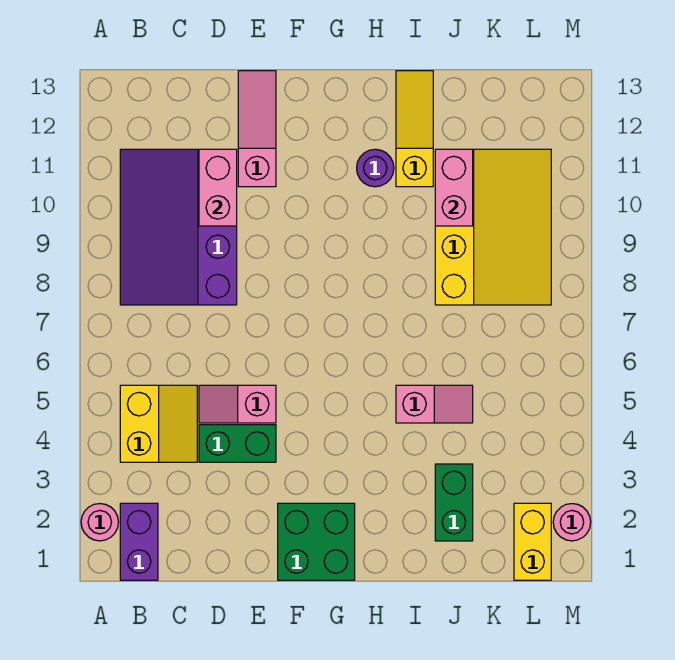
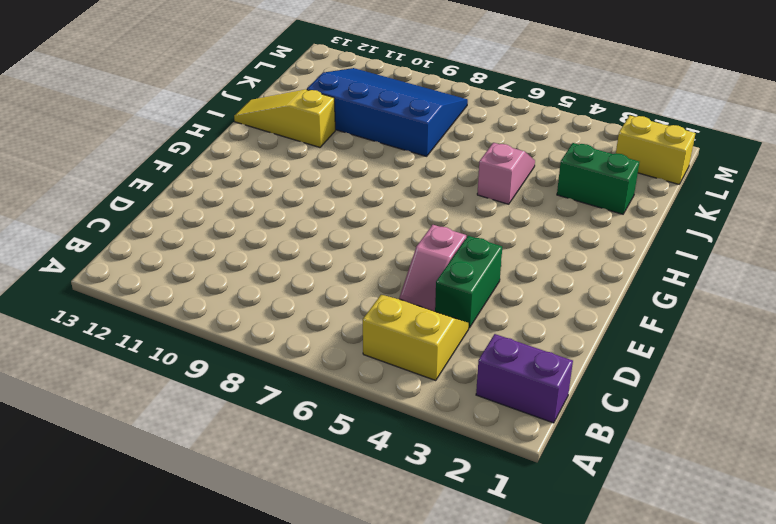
blue slope J8:L11 level 1 top J -> yellow slope J8:L11 level 1 top J
none -> pink round brick A2 level 1
none -> purple slope B8:D11 level 1 top D
none -> pink slope E11:E13 level 1 top 11

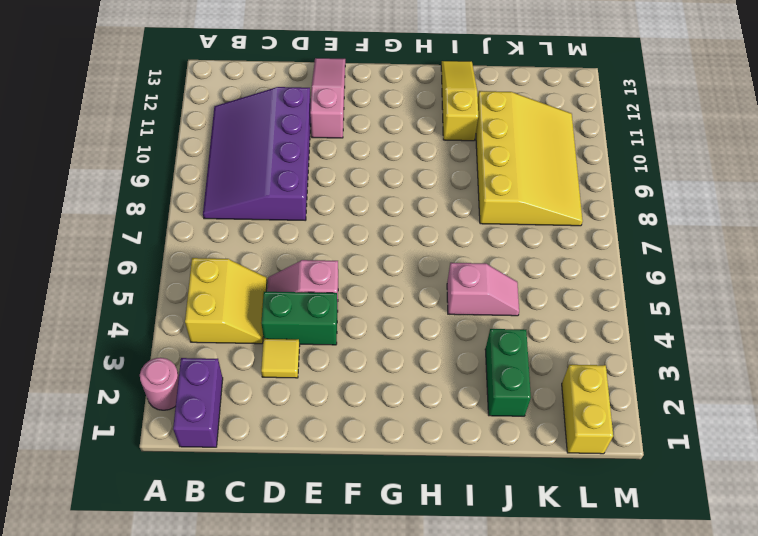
yellow tile D3 level 1 -> none
none -> green brick F1:G2 level 1
none -> purple round brick H11 level 1
none -> pink round brick M2 level 1

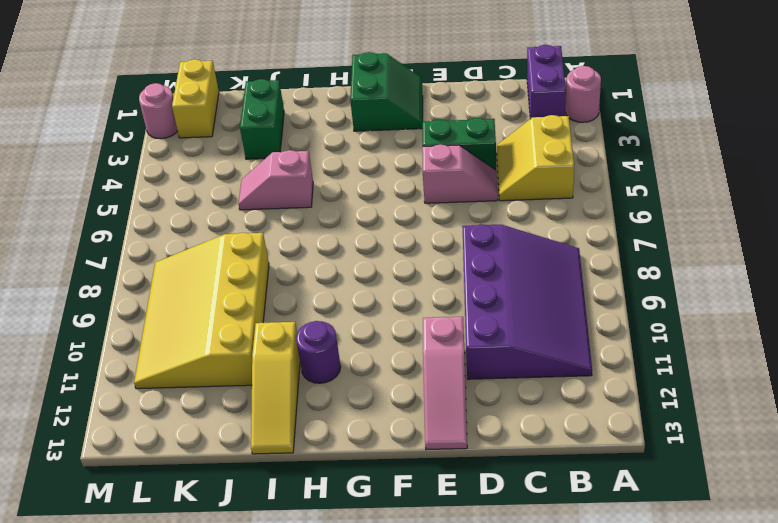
green slope F1:G2 level 1 top G -> green brick F1:G2 level 1
none -> pink brick D10:D11 level 2
none -> pink brick J10:J11 level 2

